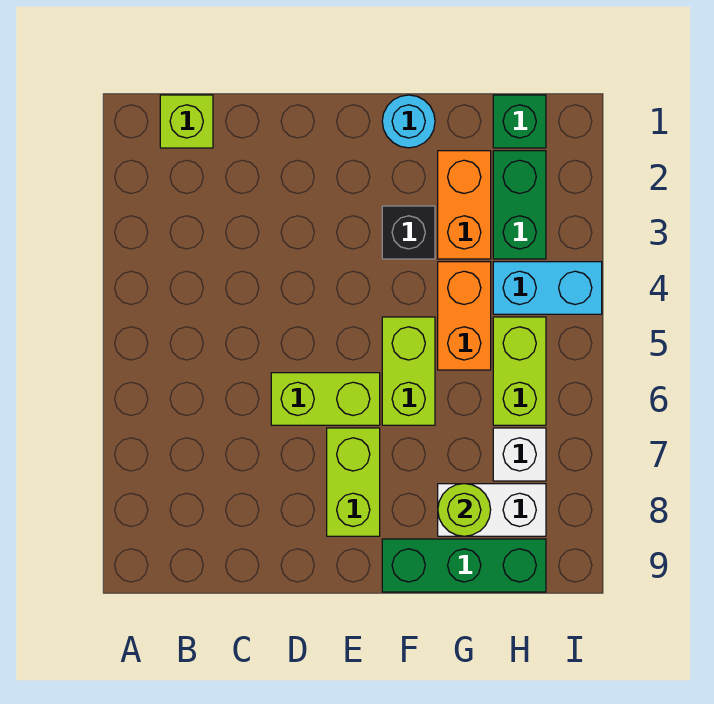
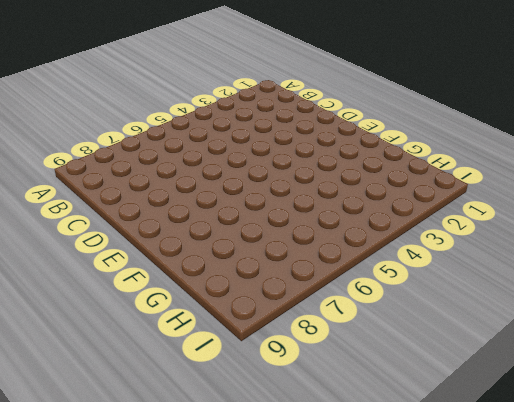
none -> lime brick B1 level 1
none -> lime brick D6:E6 level 1
none -> lime brick E7:E8 level 1

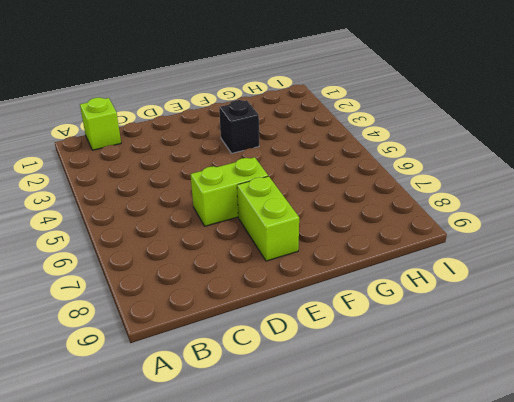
none -> cyan round brick F1 level 1
none -> lime brick F5:F6 level 1
none -> green brick F9:H9 level 1

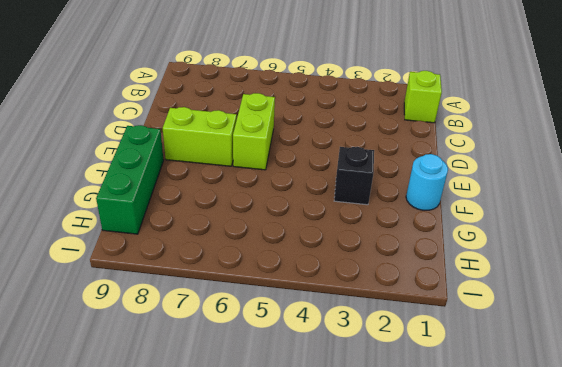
none -> lime brick F5:F6 level 1
none -> orange brick G2:G3 level 1
none -> orange brick G4:G5 level 1

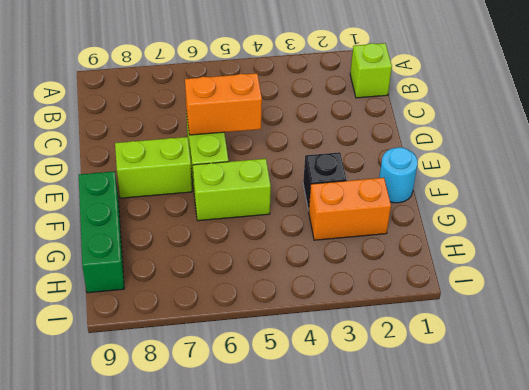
orange brick D5:D6 level 2 -> orange brick G4:G5 level 1
none -> white brick G8:H8 level 1
none -> green brick H1 level 1
none -> green brick H2:H3 level 1

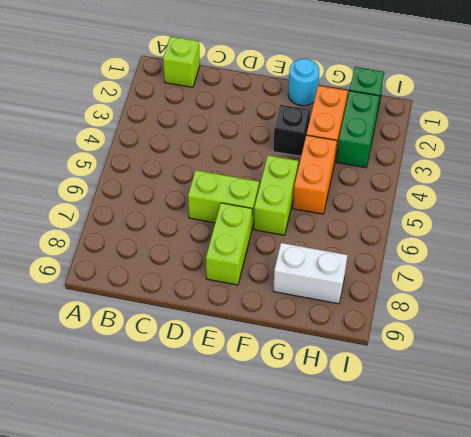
none -> green brick F9:H9 level 1
none -> cyan brick H4:I4 level 1
none -> lime brick H5:H6 level 1

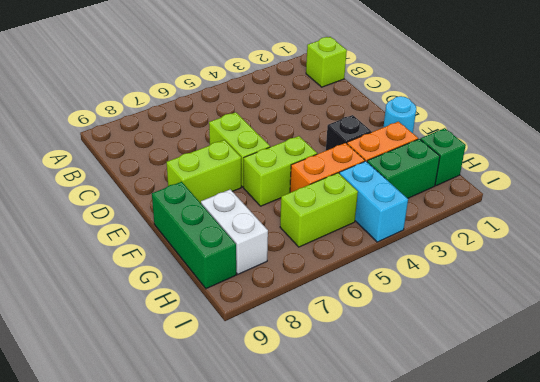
none -> white brick H7 level 1
none -> lime round brick G8 level 2

